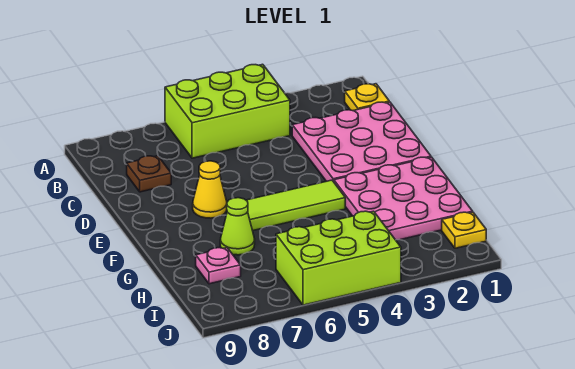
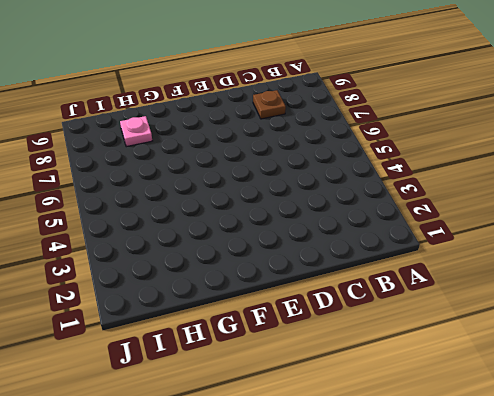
none -> lime brick A4:B6 level 1
none -> yellow plate B1 level 1

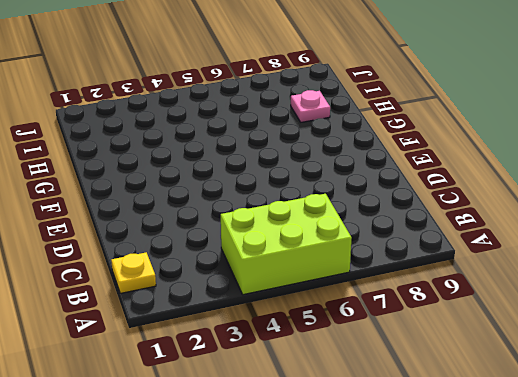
none -> pink plate C1:E3 level 1
none -> brown plate C8 level 1

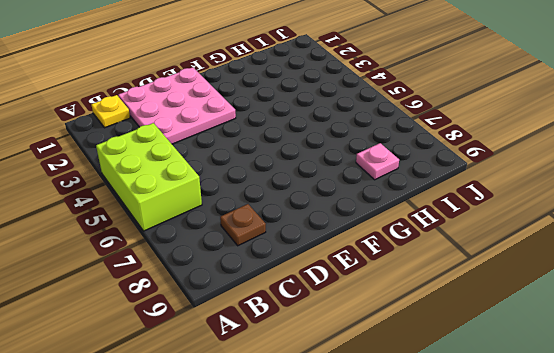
none -> yellow cone E7 level 1
none -> pink plate F1:H3 level 1

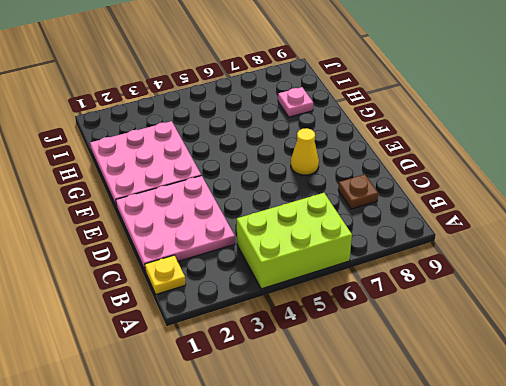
none -> lime tile F4:F6 level 1
none -> lime cone G7 level 1

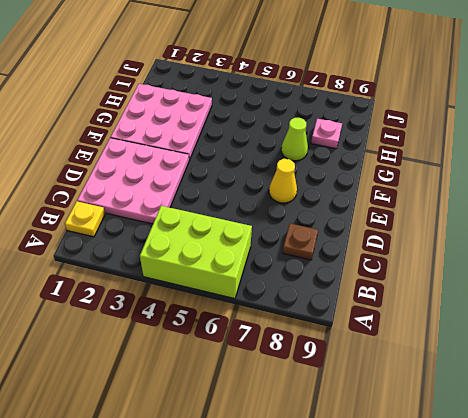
none -> lime tile F4:F6 level 1
none -> yellow plate I1 level 1

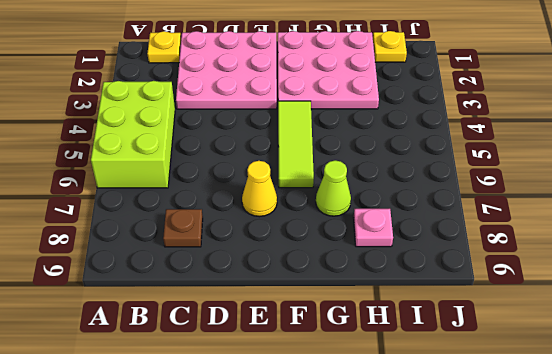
none -> lime brick I4:J6 level 1

